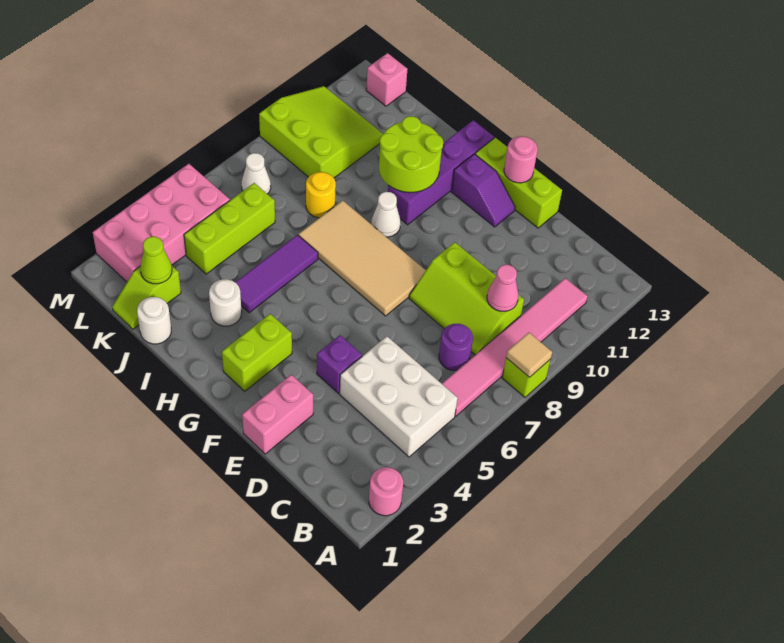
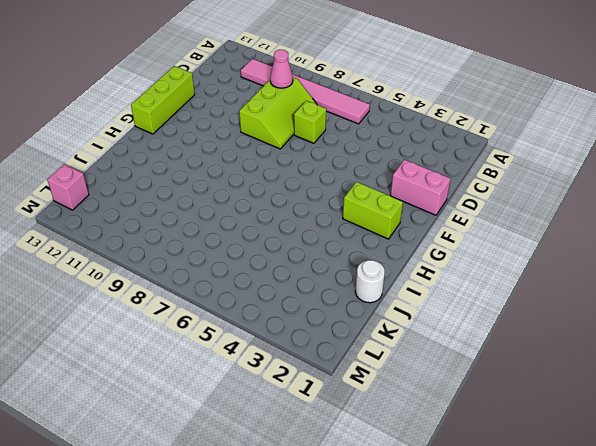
lime brick D7 level 1 -> lime brick A8 level 1
none -> pink round brick A2 level 1
none -> white brick B4:D5 level 1
none -> purple round brick C7 level 1

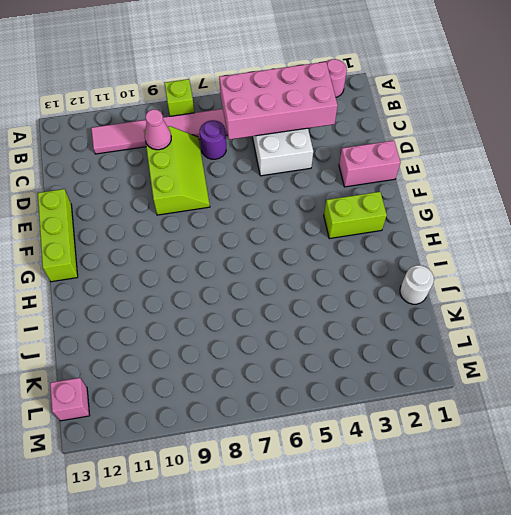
pink brick B3:C6 level 2 -> pink brick L2:M5 level 1
none -> purple brick E4 level 1
none -> tan tile F7:I8 level 1
none -> purple slope F12:G12 level 1 top G

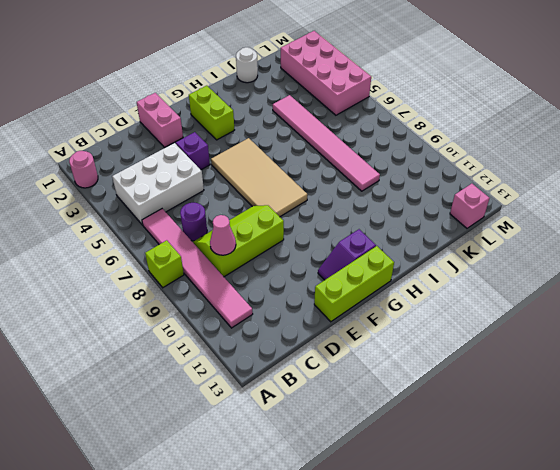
tan tile F5:G8 level 1 -> tan tile F7:I8 level 1
pink tile J4:J9 level 1 -> yellow round brick J8 level 1
none -> white cone H9 level 1
none -> purple brick H10:H13 level 1
none -> white round brick I3 level 1

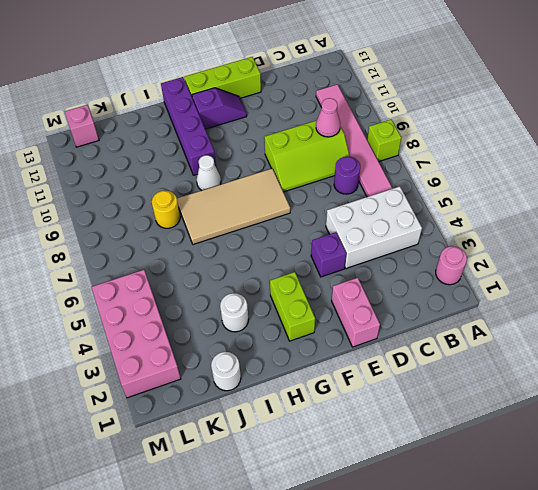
none -> purple tile I4:I6 level 1
none -> lime slope K1:K2 level 1 top 2
none -> lime brick K4:K6 level 1

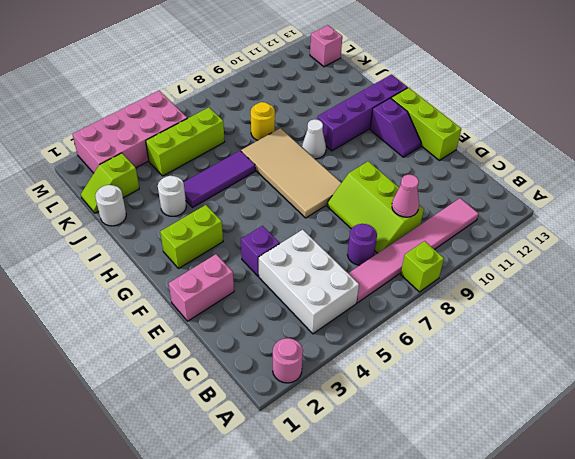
none -> lime slope K9:M11 level 1 top 9
none -> white cone L7 level 1
none -> tan tile A8 level 2

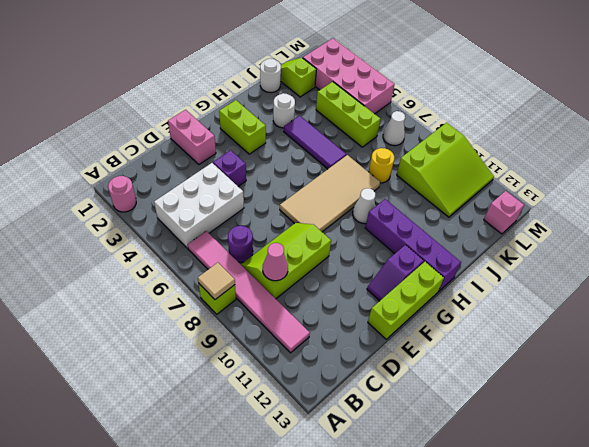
none -> pink round brick F13 level 2
none -> lime round brick H10:I11 level 2
none -> lime cone K2 level 2

